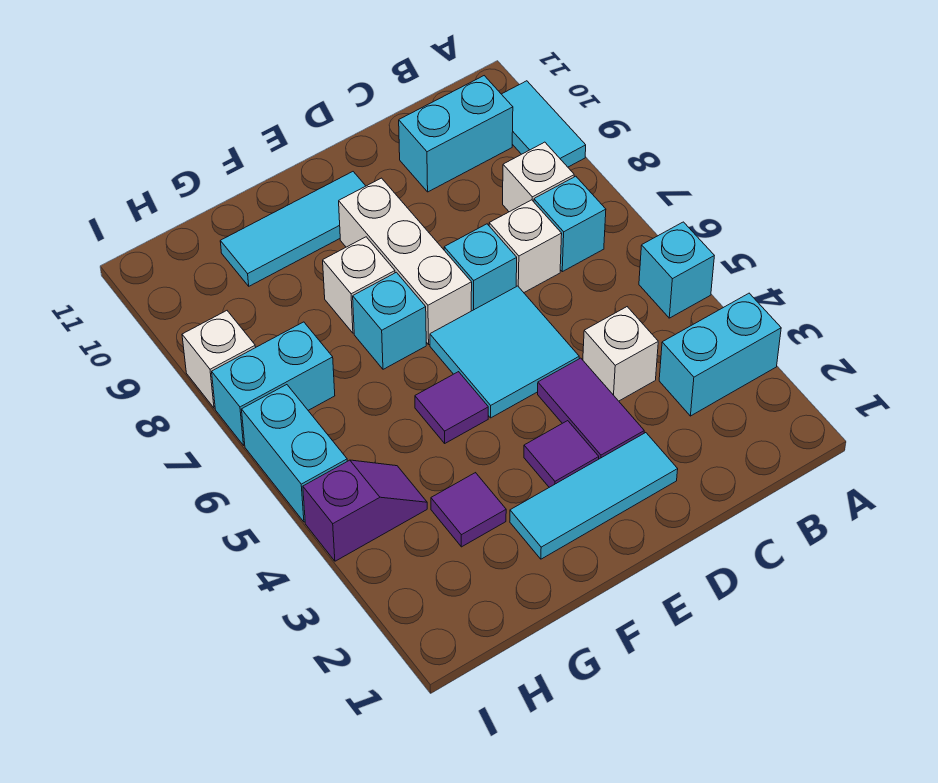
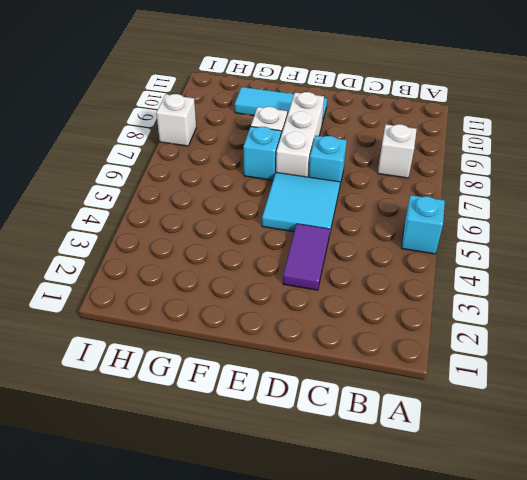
none -> cyan brick A3:B3 level 1
none -> cyan tile A9:A10 level 1
none -> cyan brick B7 level 1

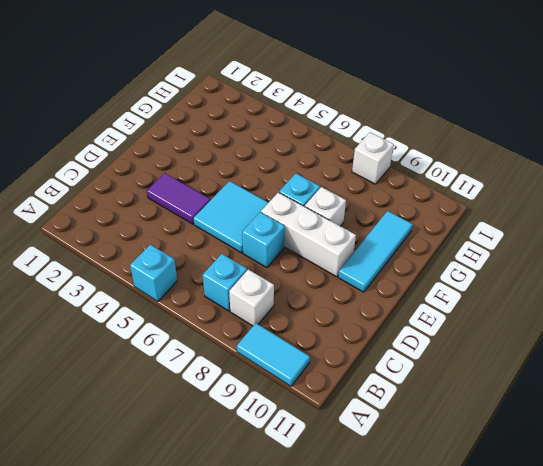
none -> cyan brick A3:B3 level 1
none -> cyan brick B10:C10 level 1
none -> white brick C4 level 1

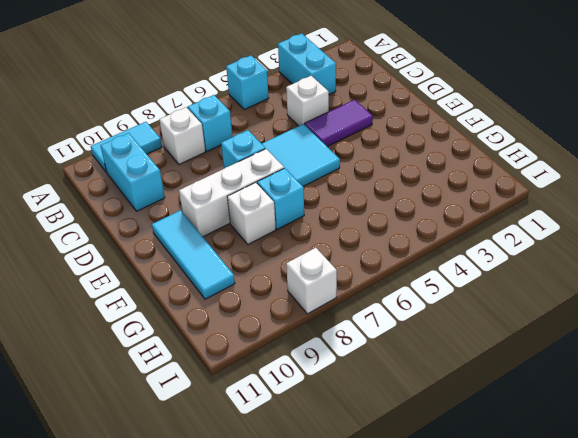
none -> white brick C7 level 1
none -> cyan tile D2:F2 level 1
none -> purple tile E3 level 1

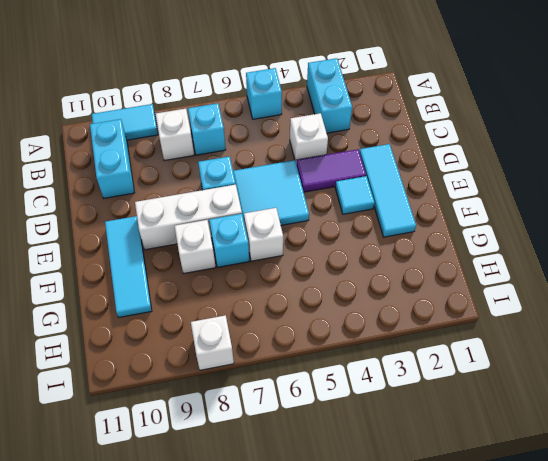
cyan tile E3 level 1 -> purple tile E3 level 1
white brick F6 level 1 -> white brick C7 level 1
none -> purple tile F5 level 1
none -> purple tile G3 level 1
none -> purple slope H4:I4 level 1 top I

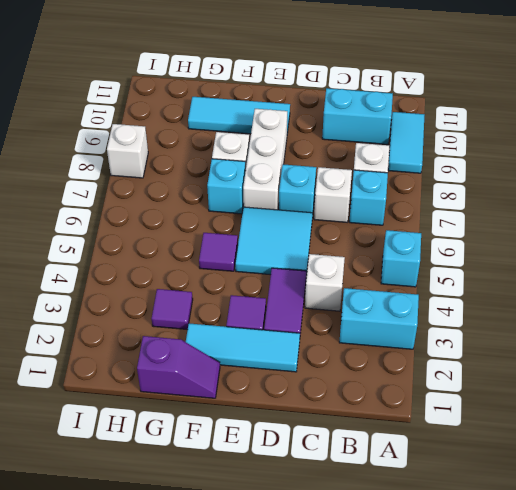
purple slope F1:G1 level 1 top G -> purple slope H4:I4 level 1 top I
none -> cyan brick H7:I7 level 1
none -> cyan brick I5:I6 level 1

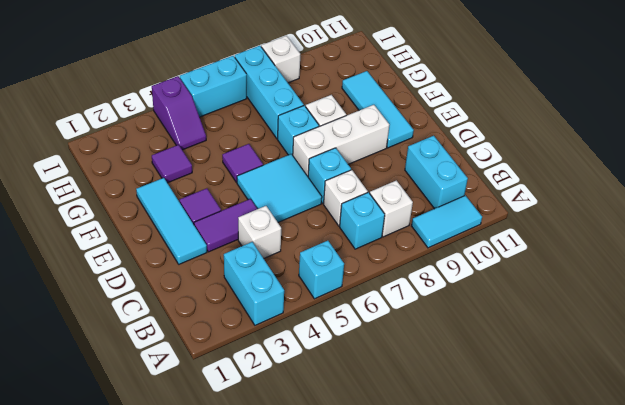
cyan brick G7:I7 level 1 -> cyan brick H7:I7 level 1

